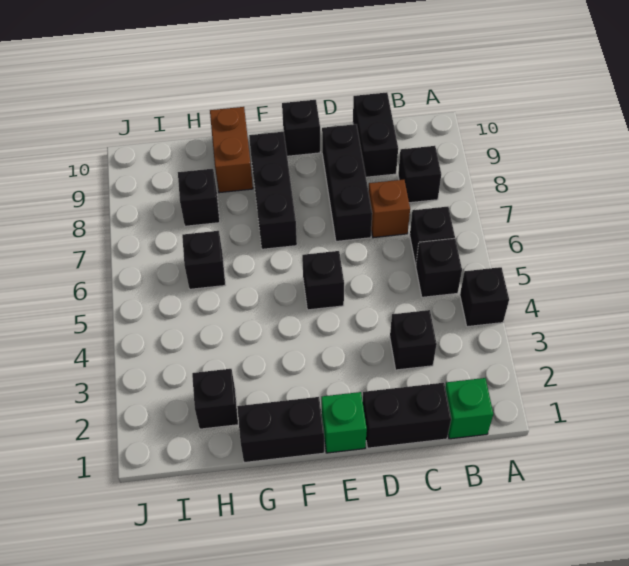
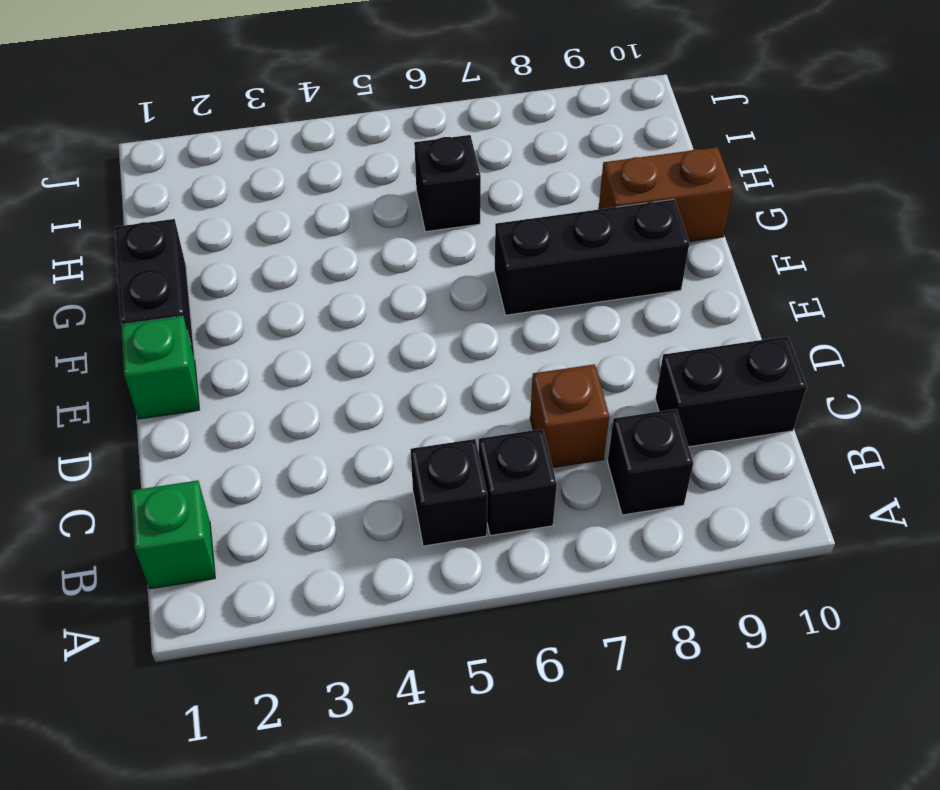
none -> black brick A4 level 1
none -> black brick C1:D1 level 1
none -> black brick C3 level 1

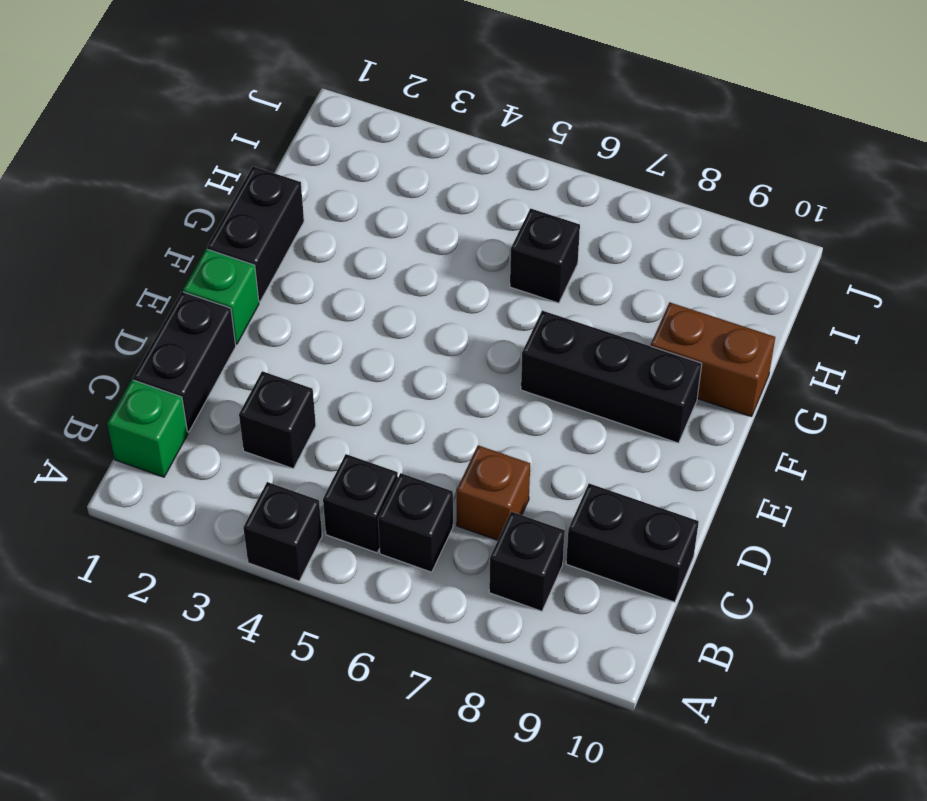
none -> black brick D7:D9 level 1
none -> black brick E5 level 1
none -> black brick E10 level 1

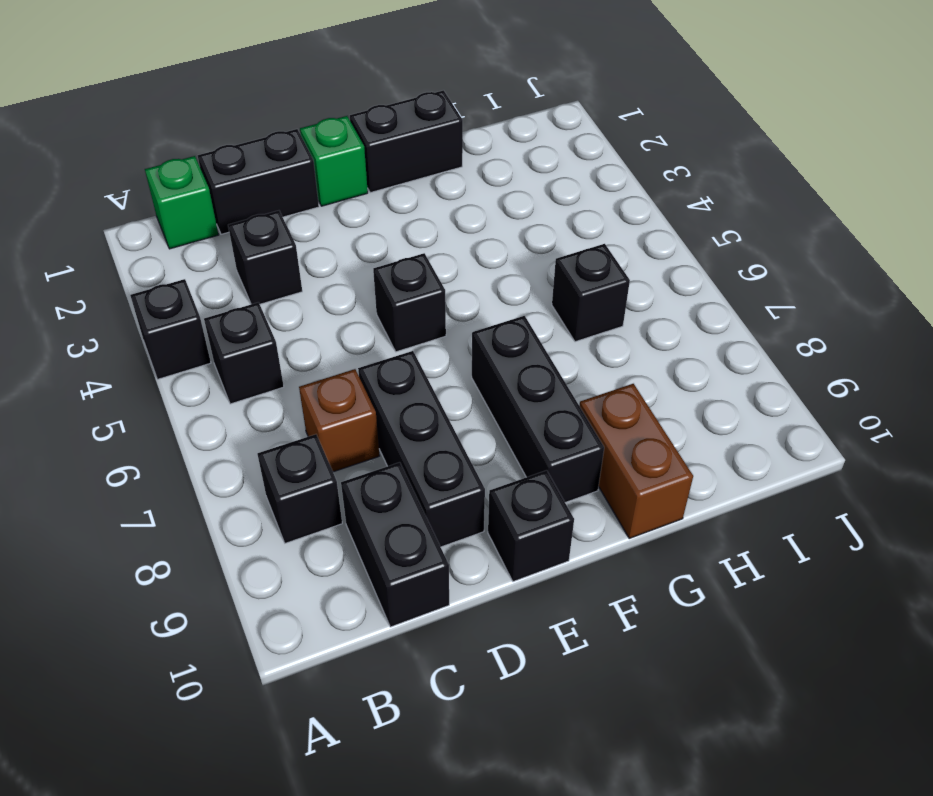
none -> black brick B6 level 1
none -> black brick H2 level 1
none -> black brick H8 level 1

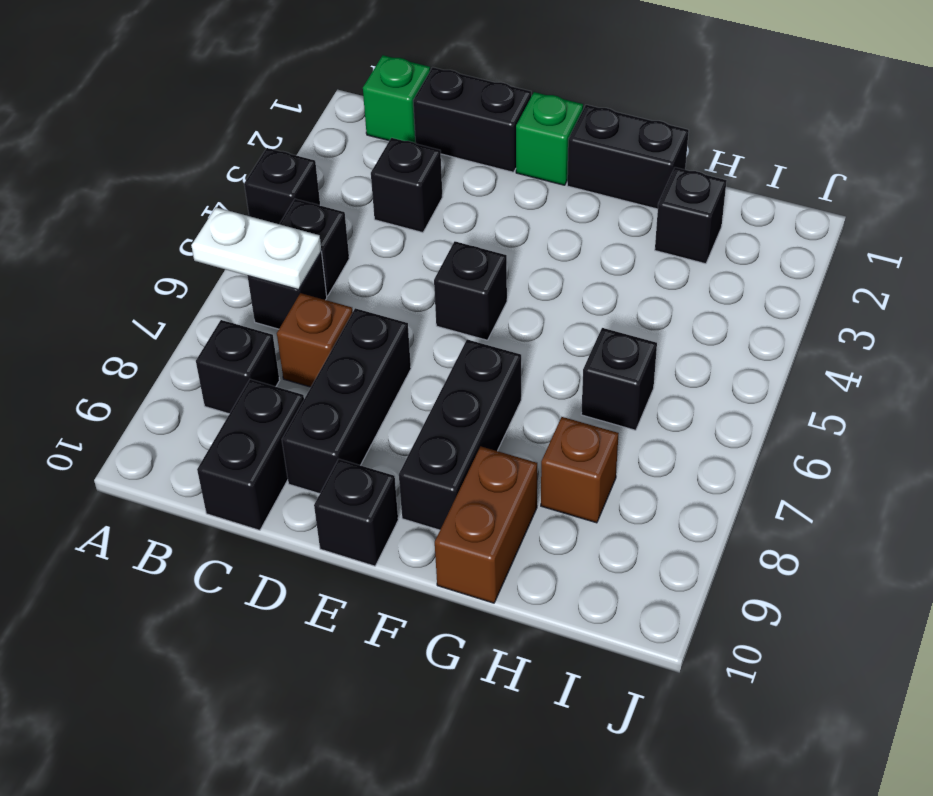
white plate A6:B6 level 2 -> none
brown brick H8 level 1 -> black brick H8 level 1

